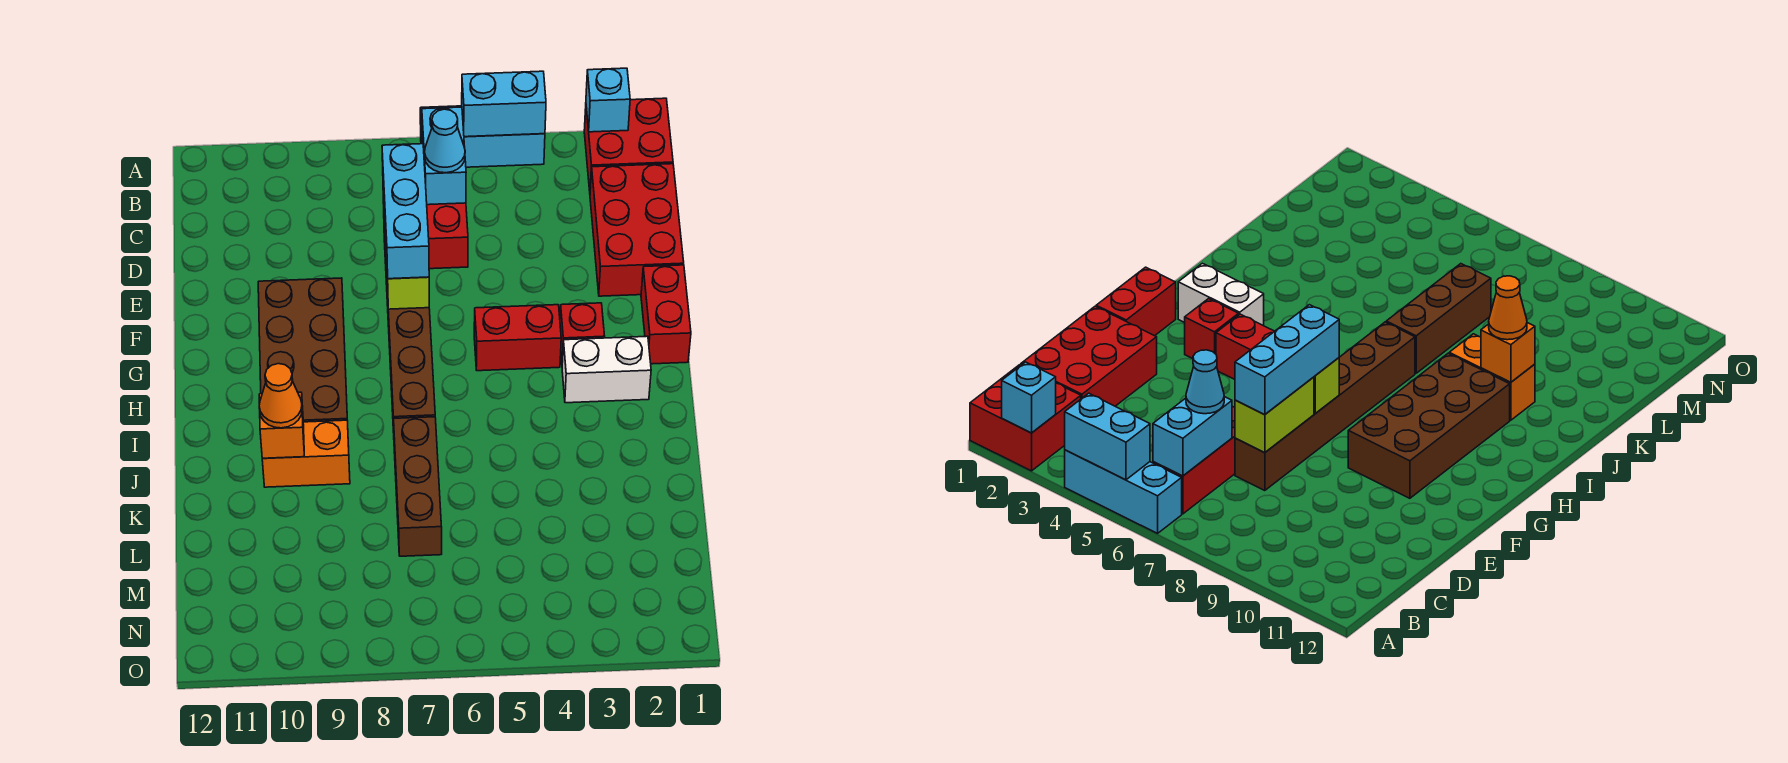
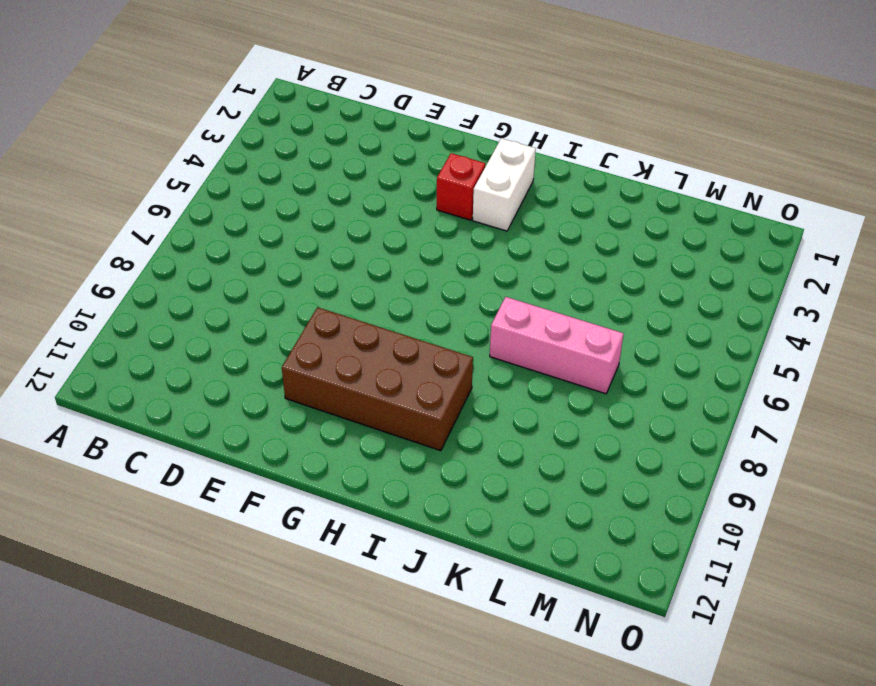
pink brick J7:L7 level 1 -> brown brick J7:L7 level 1
none -> red brick A1:B2 level 1
none -> cyan brick A4:A6 level 1
none -> red brick B6:D6 level 1

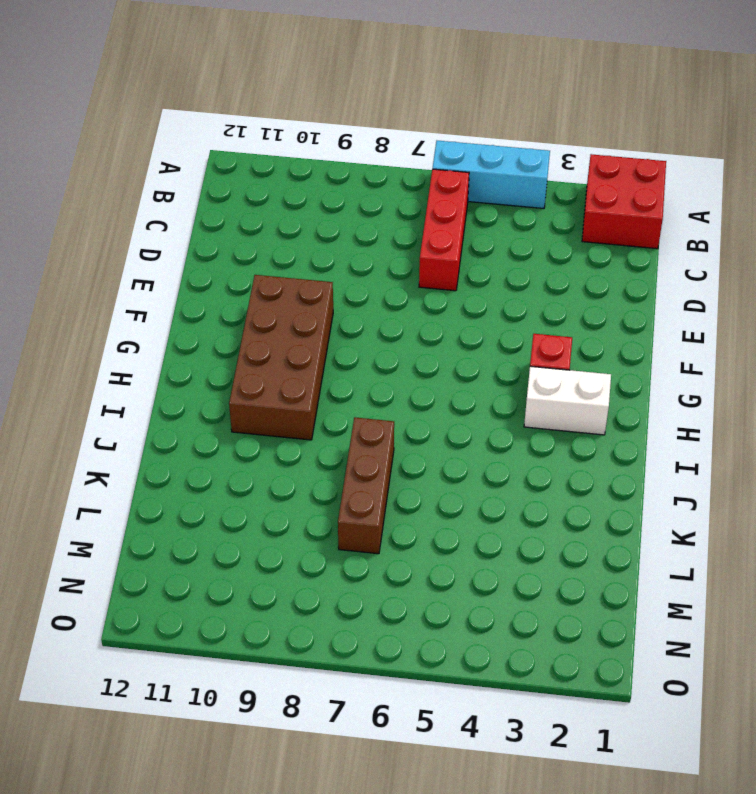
none -> red brick C1:E2 level 1
none -> brown brick D7:I7 level 1
none -> red brick F1:G1 level 1

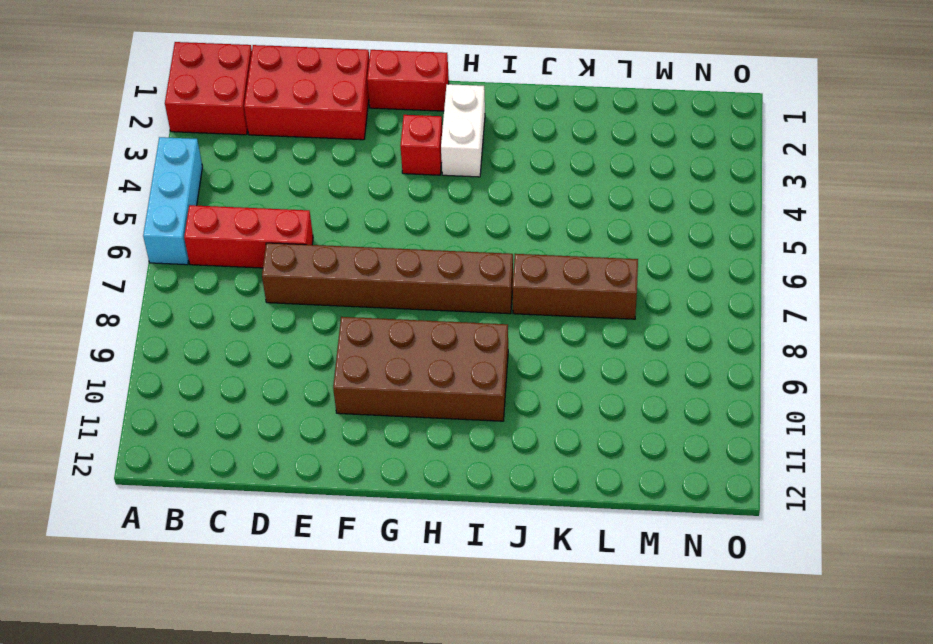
none -> red brick G4:G5 level 1
none -> orange brick J9:J10 level 1
none -> cyan brick A2 level 2

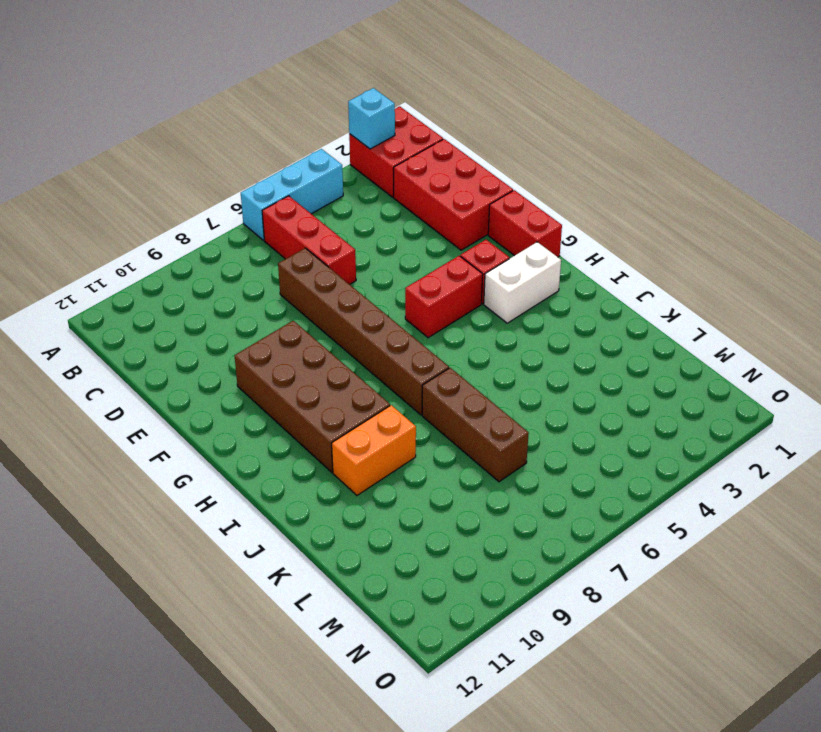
none -> cyan brick A4:A5 level 2
none -> cyan brick B6:C6 level 2
none -> lime brick D7:E7 level 2

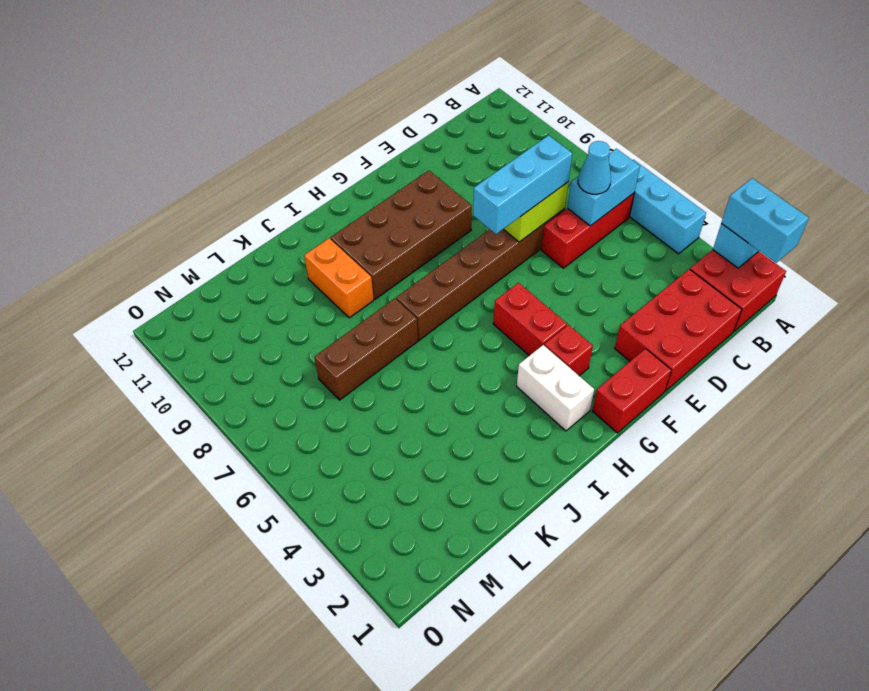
cyan brick A1:A2 level 3 -> cyan brick A4:A5 level 2
none -> lime brick F7 level 2
none -> orange brick J10 level 2
none -> orange cone J10 level 3

